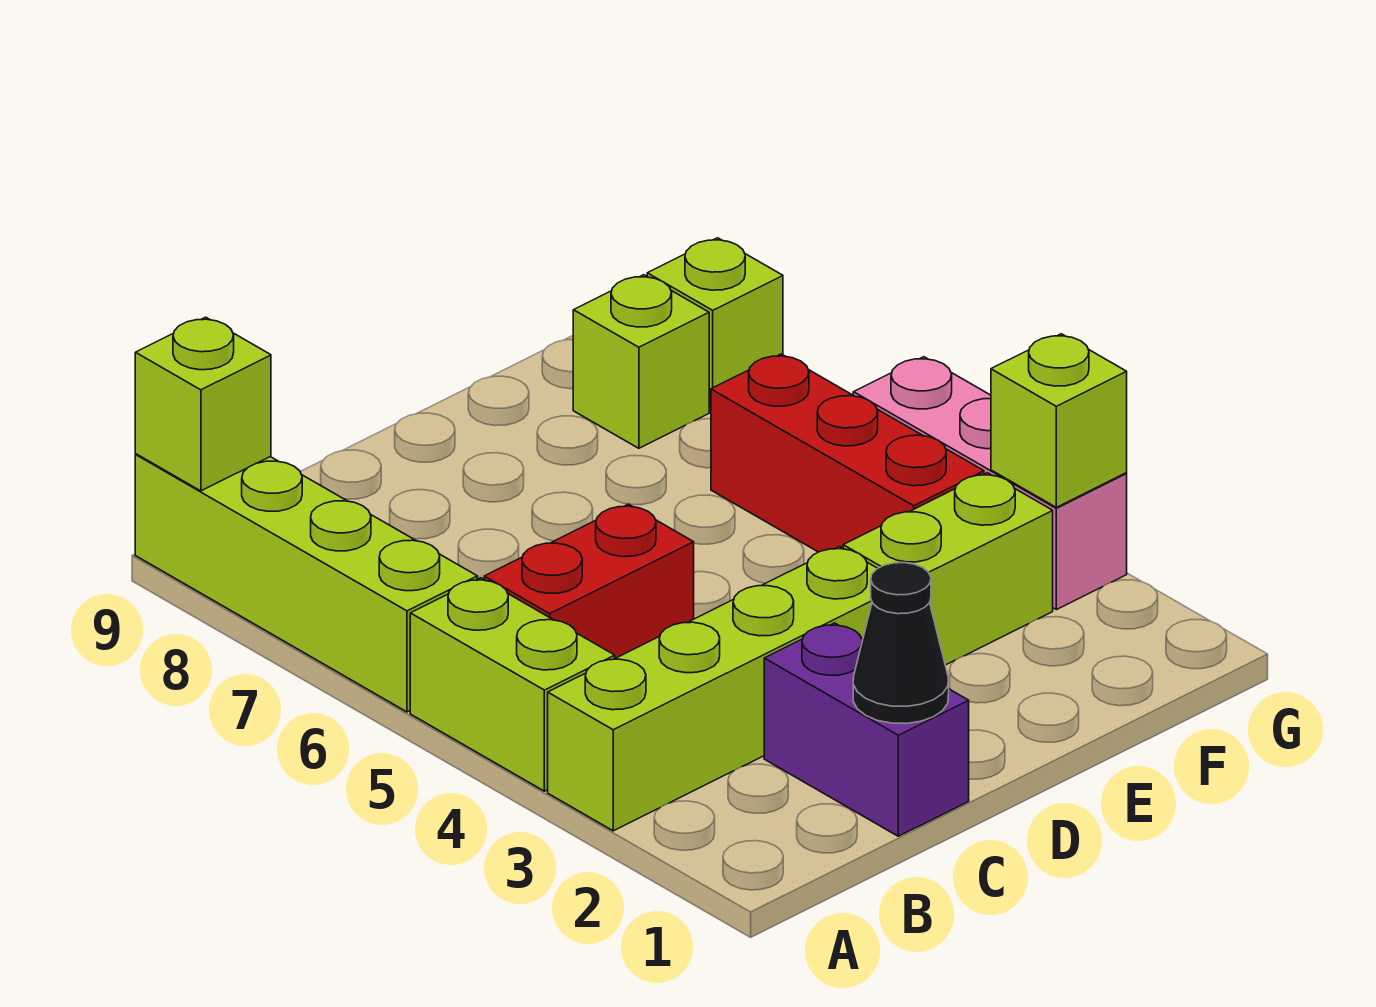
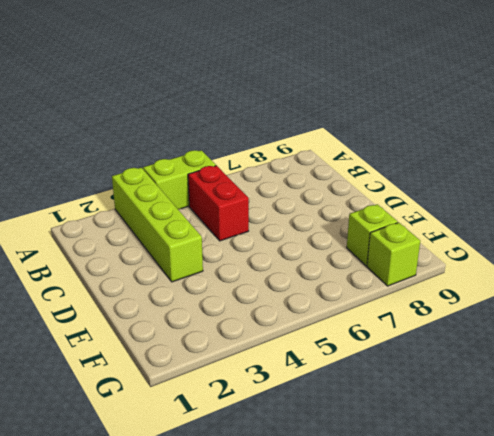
none -> lime brick A6:A9 level 1
none -> purple brick C1:C2 level 1
none -> lime brick E3:F3 level 1

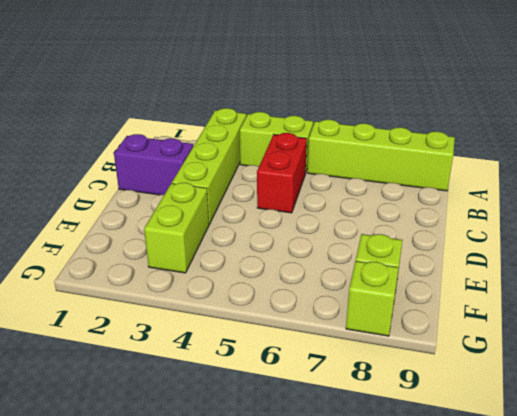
none -> red brick F4:F6 level 1
none -> pink brick G3:G5 level 1
none -> lime brick A9 level 2

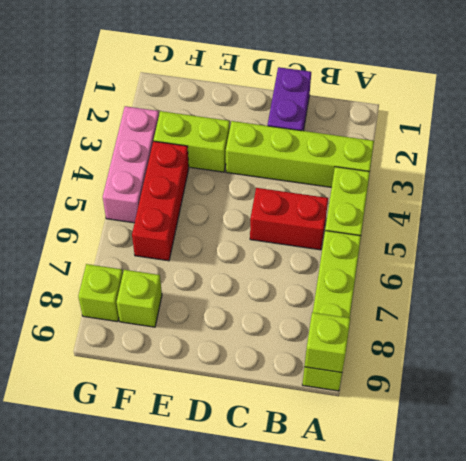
none -> black cone C1 level 2
none -> lime brick G3 level 2

